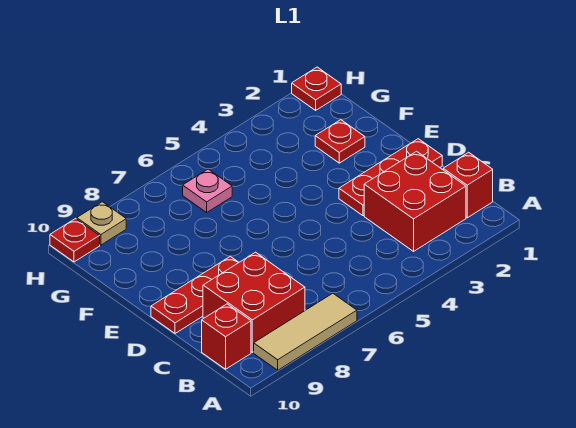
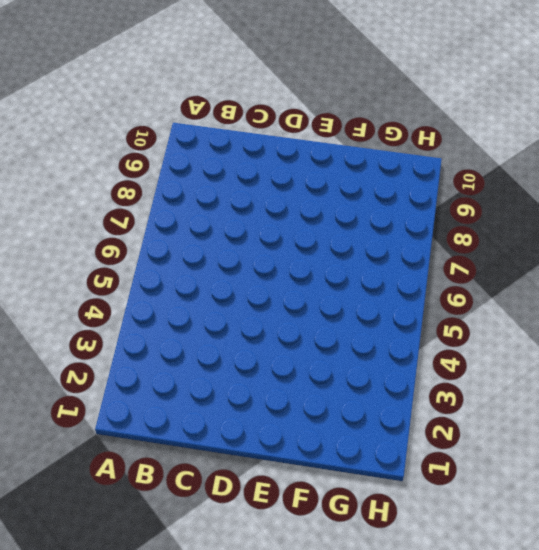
none -> tan tile A7:A9 level 1
none -> red brick B1 level 1
none -> red brick B2:C3 level 1

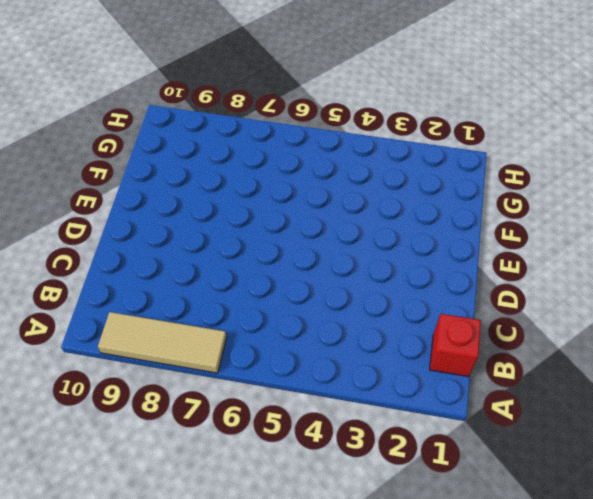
none -> red brick B2:C3 level 1
none -> red brick B8:C9 level 1
none -> red brick B10 level 1

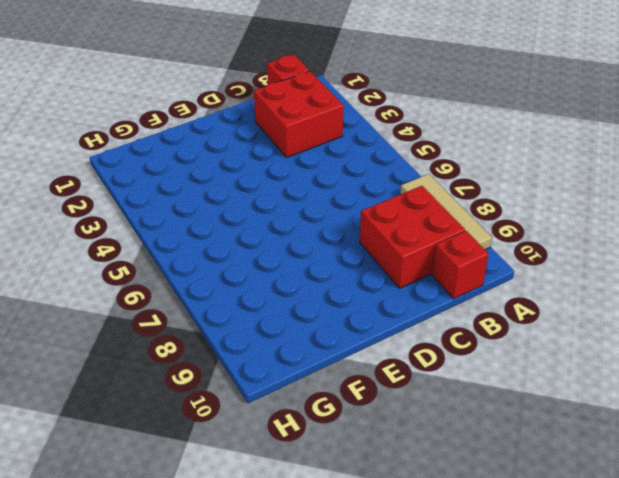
none -> red plate D1:D3 level 1
none -> red plate D8:D10 level 1
none -> red plate F2 level 1

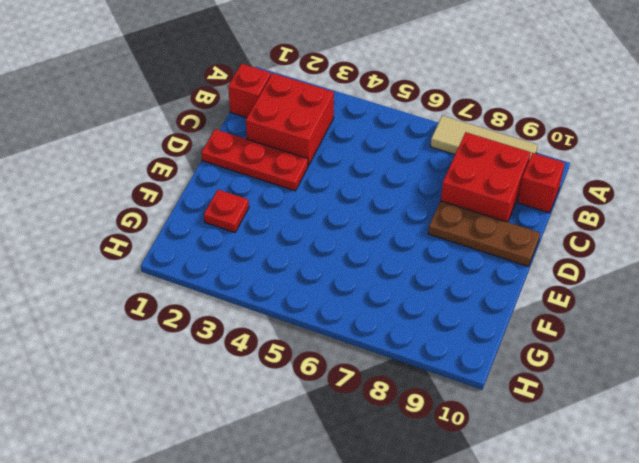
brown plate D8:D10 level 1 -> red plate D8:D10 level 1
none -> pink plate G6 level 1
none -> red plate H1 level 1
none -> tan plate H9 level 1

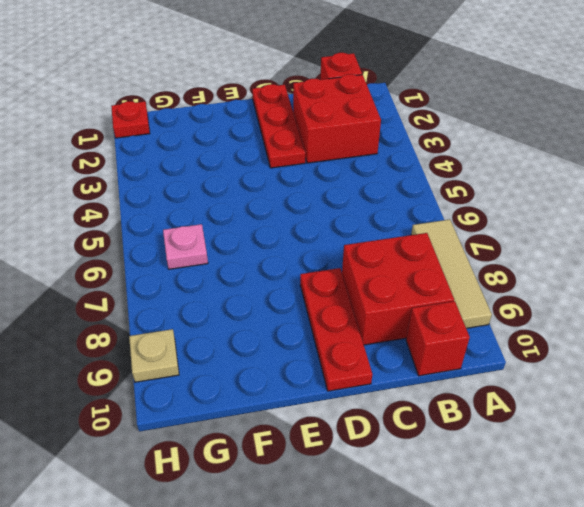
none -> red plate F2 level 1
none -> red plate H10 level 1

